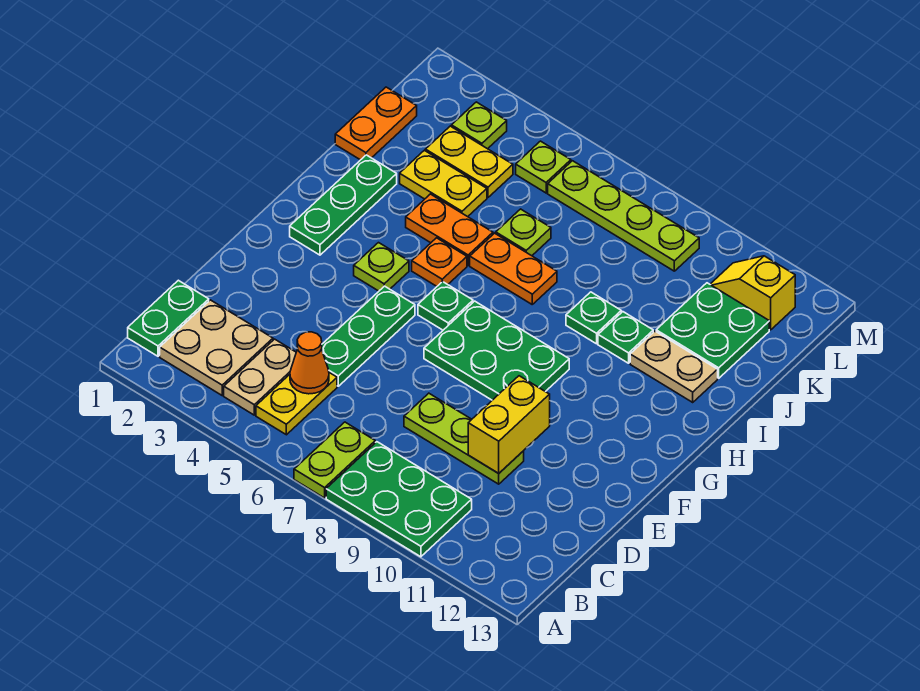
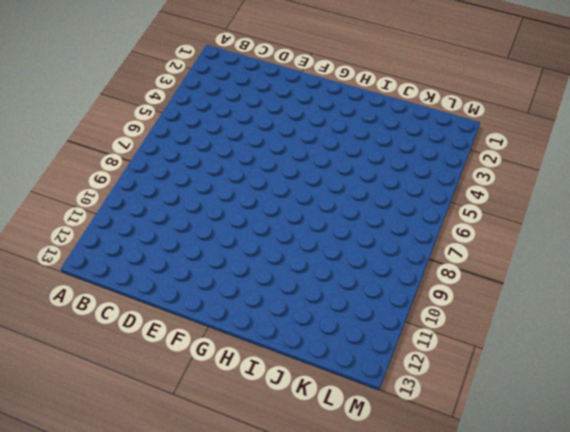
none -> lime plate A7:B7 level 1
none -> green plate A8:B10 level 1
none -> green plate B1:C1 level 1

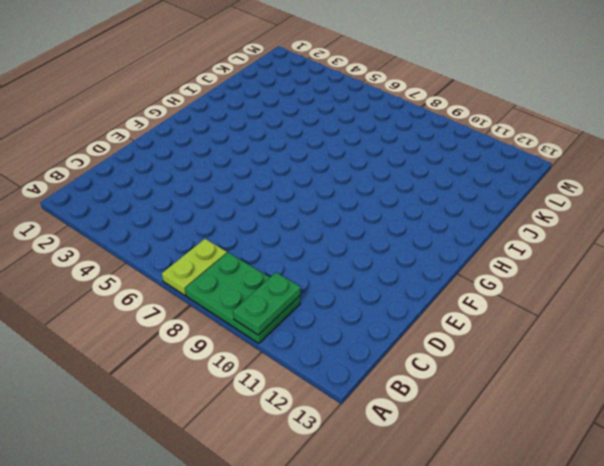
green plate A10:B10 level 2 -> green plate B1:C1 level 1
none -> tan plate B2:C3 level 1
none -> tan plate B4:C4 level 1
none -> yellow plate B5:C5 level 1

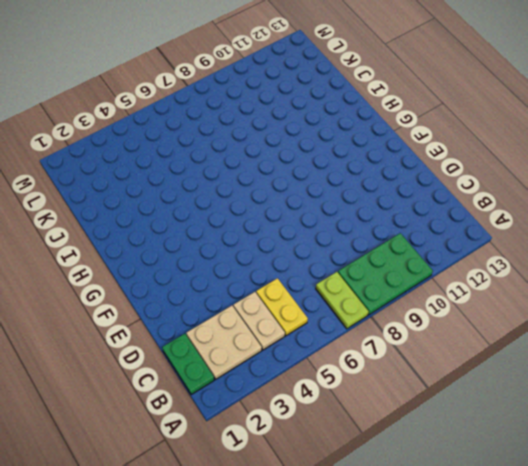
none -> green plate D5:F5 level 1
none -> lime plate D8:D10 level 1
none -> green plate F7:G9 level 1

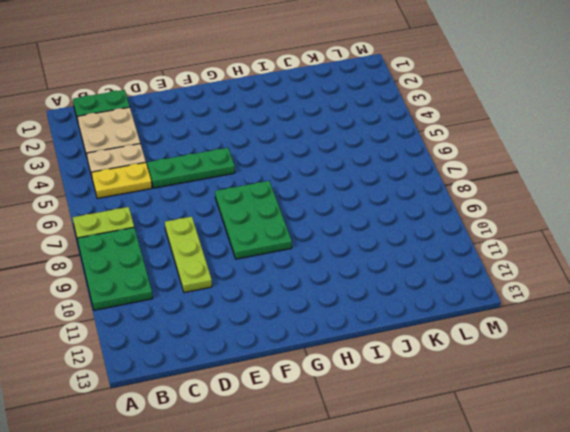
none -> green plate G2:I2 level 1
none -> lime plate G4 level 1
none -> green plate G6 level 1

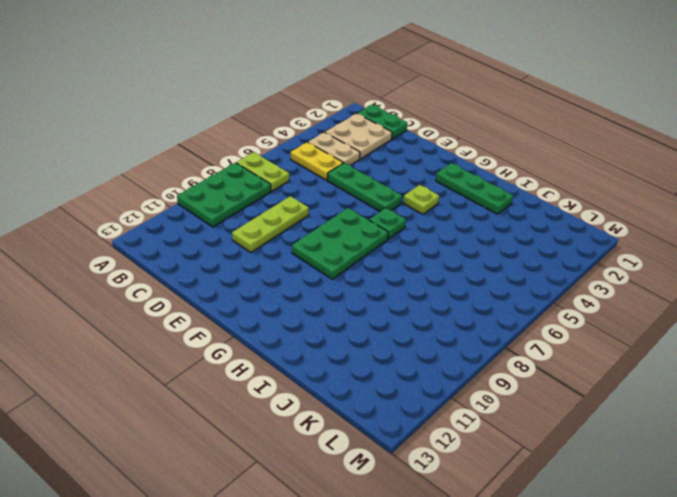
none -> orange plate H5 level 1
none -> orange plate I4:I5 level 1
none -> orange plate I6:I7 level 1

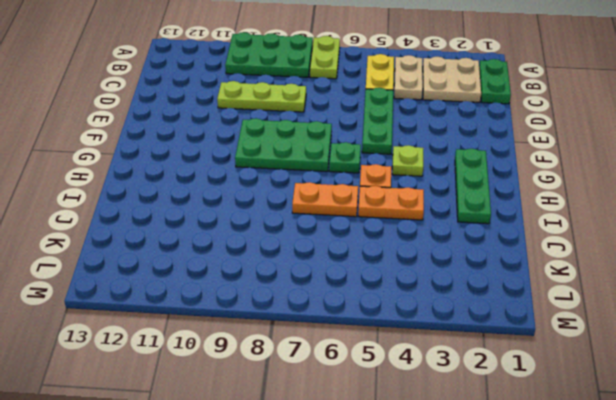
none -> green plate I9 level 1
none -> green plate I10 level 1
none -> tan plate I11:I12 level 1

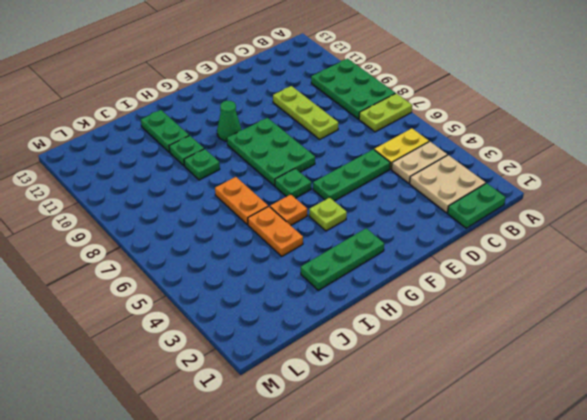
green cone G10 level 1 -> none
green plate I11:I12 level 1 -> tan plate I11:I12 level 1
none -> orange plate J1:K1 level 1
none -> yellow plate J3:J4 level 1
none -> lime plate J6 level 1

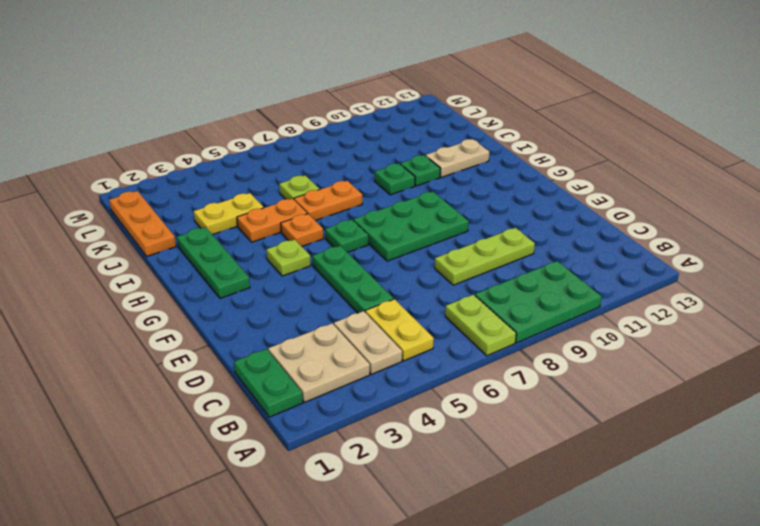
orange plate J1:L1 level 1 -> orange plate J1:K1 level 1
none -> green plate J11:K12 level 1
none -> yellow plate K3:K4 level 1
none -> lime plate L3 level 1

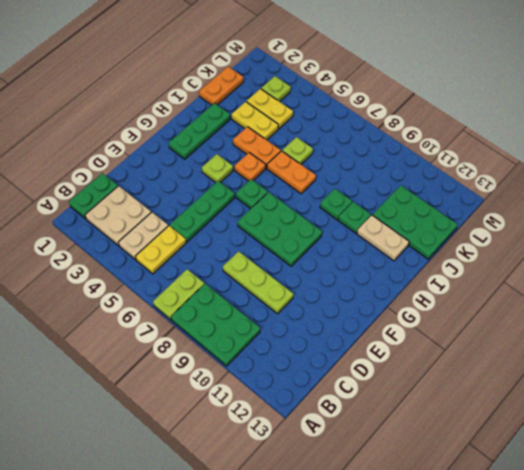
green plate J11:K13 level 1 -> green plate J11:K12 level 1
none -> lime plate L5 level 1
none -> lime plate L6:L9 level 1
none -> yellow slope L11:L12 level 1 top 12

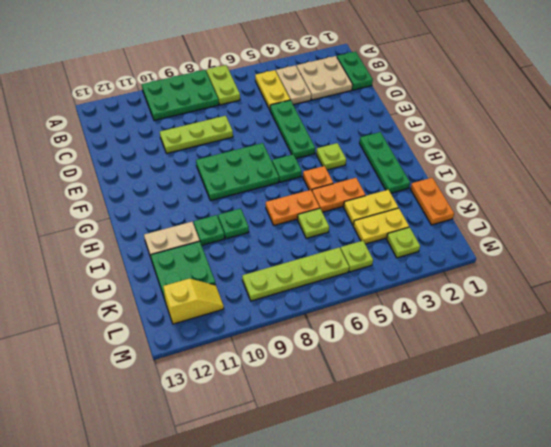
none -> orange cone C5 level 2
none -> yellow brick D10:E10 level 2

